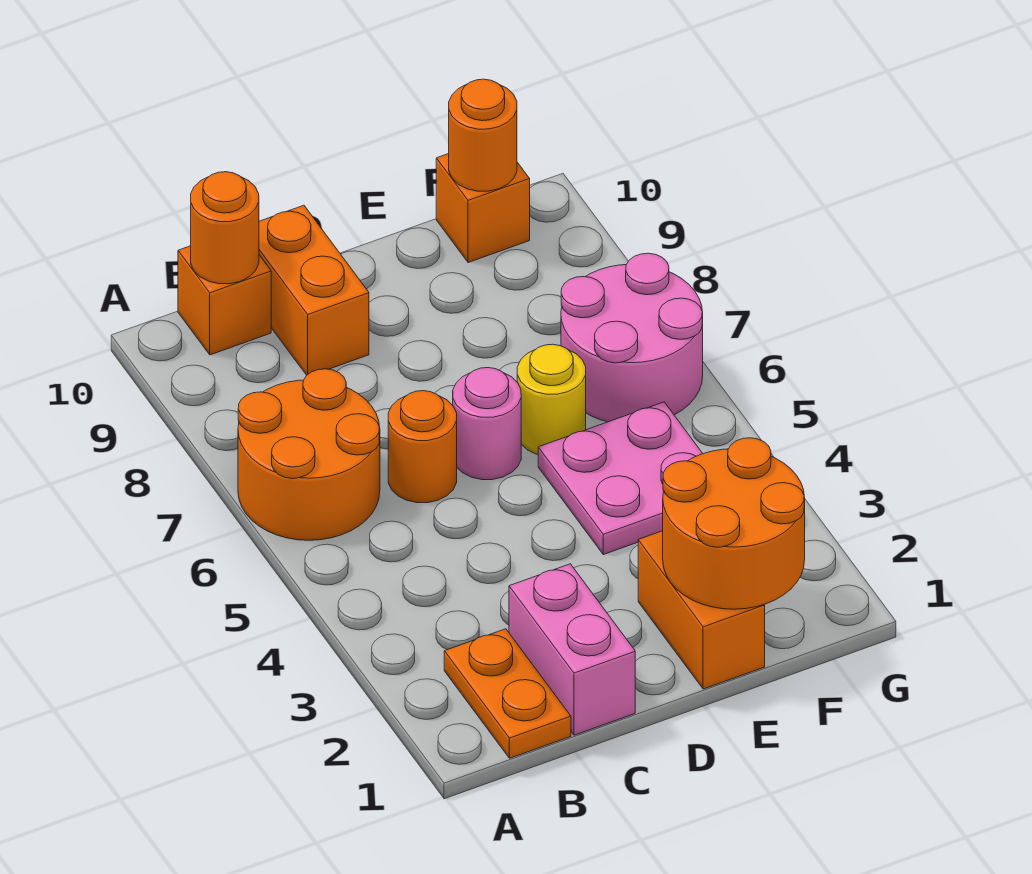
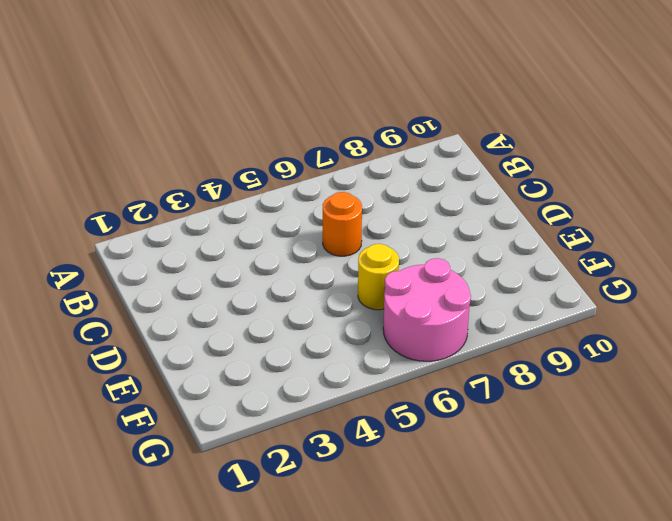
none -> orange round brick A6:B7 level 1
none -> orange plate B1:B2 level 1
none -> orange brick B10 level 1

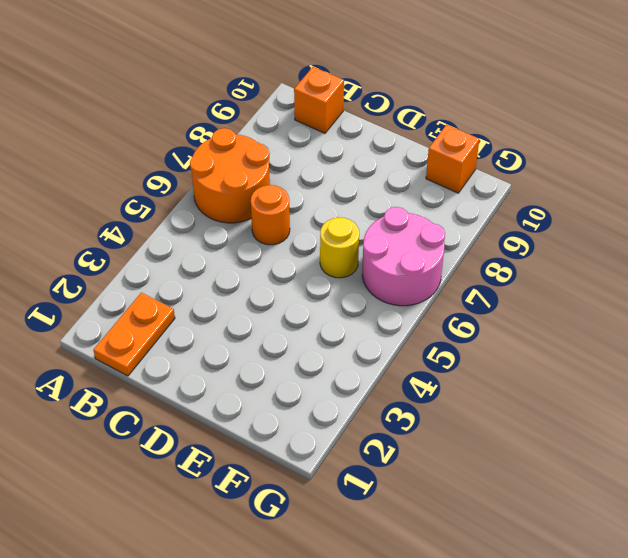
none -> pink brick C1:C2 level 1
none -> orange brick C9:C10 level 1
none -> pink round brick D6 level 1

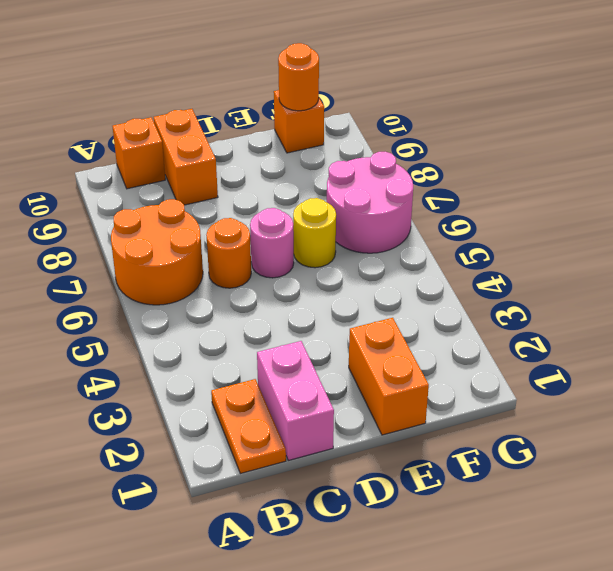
none -> pink plate E4:F5 level 1
none -> orange round brick B10 level 2
none -> orange round brick E1:F2 level 2

